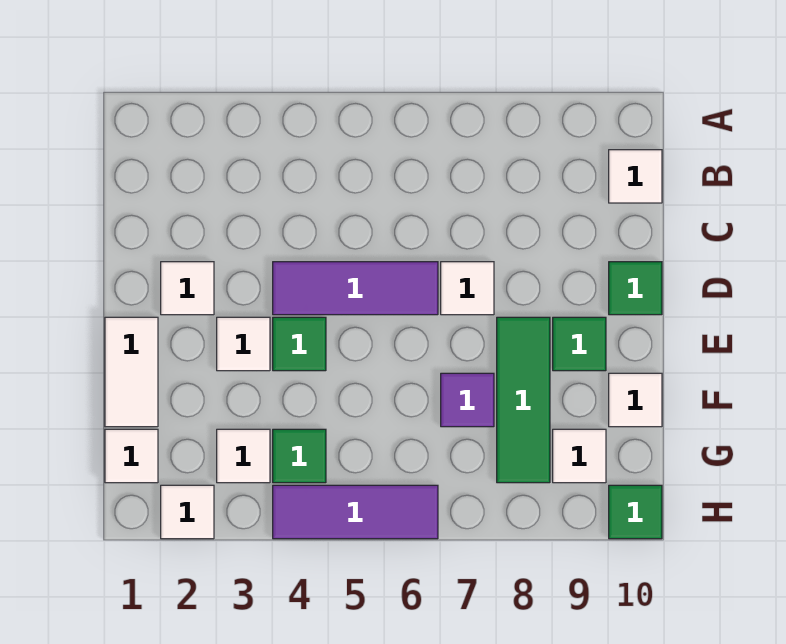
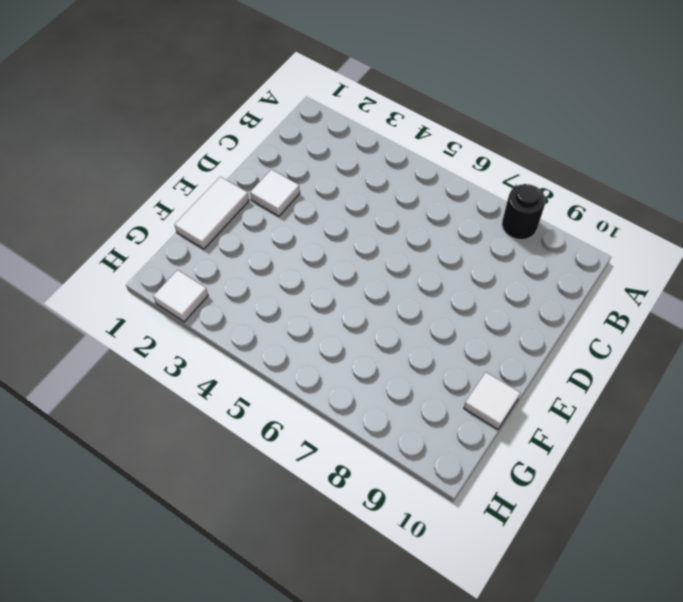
black round brick A8 level 1 -> none
none -> white tile B10 level 1
none -> purple tile D4:D6 level 1
none -> white tile D7 level 1

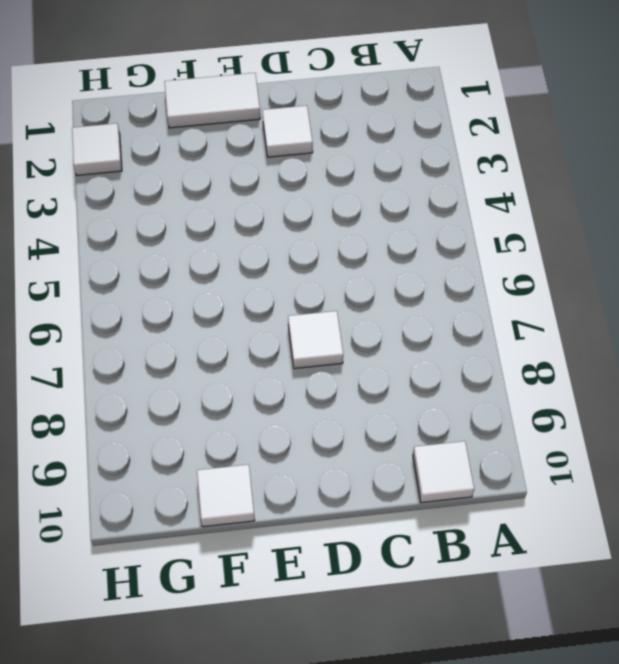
none -> purple tile D4:D6 level 1
none -> green tile D10 level 1
none -> white tile E3 level 1

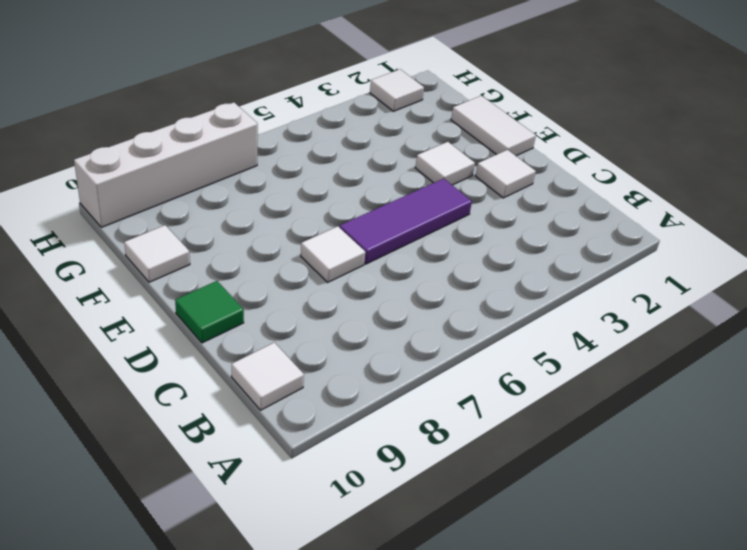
white brick H7:H10 level 1 -> green tile H10 level 1
none -> green tile E4 level 1
none -> green tile E8:G8 level 1
none -> green tile E9 level 1

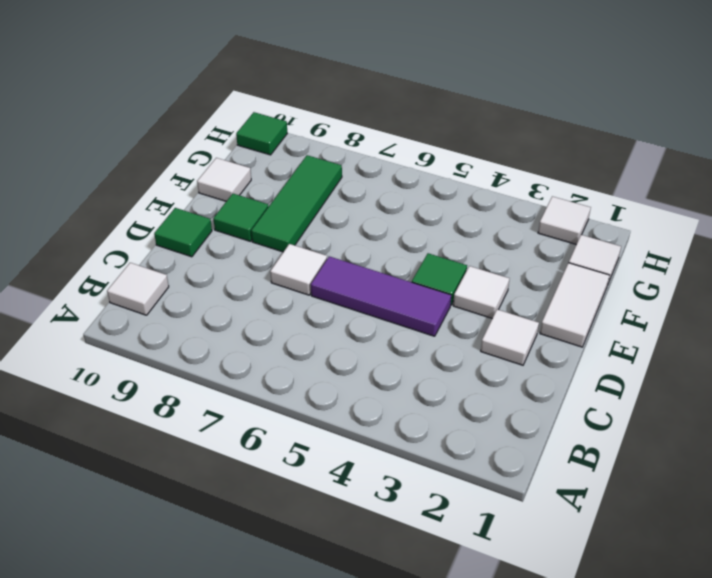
none -> purple tile F7 level 1
none -> white tile G3 level 1
none -> green tile G4 level 1

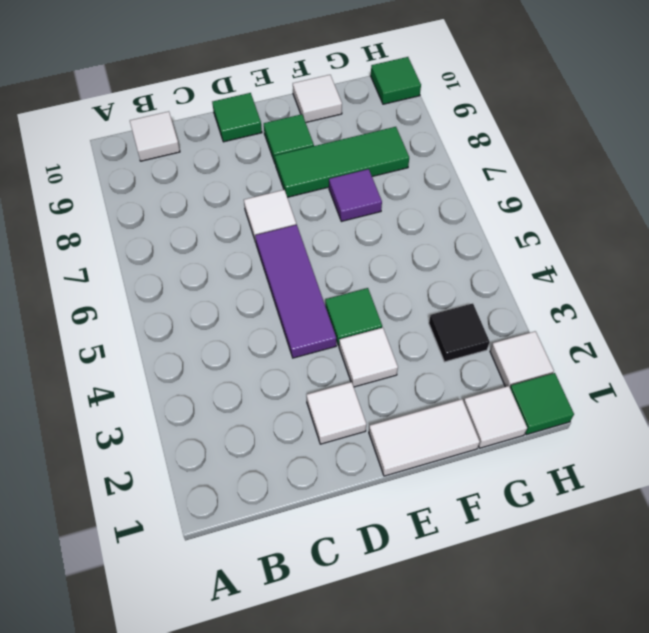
black tile G3 level 1 -> white tile G3 level 1
green tile H1 level 1 -> green tile G4 level 1
none -> white tile G9 level 1
none -> purple tile H4:H6 level 1

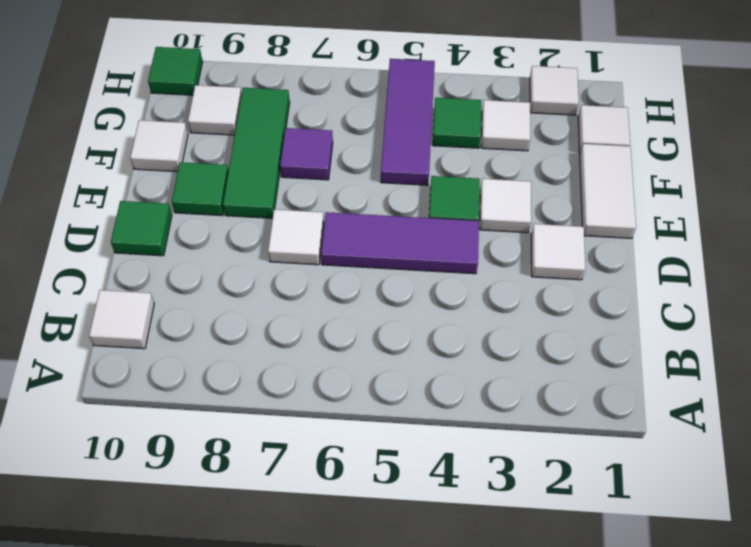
purple tile F5:H5 level 1 -> purple tile H4:H6 level 1

